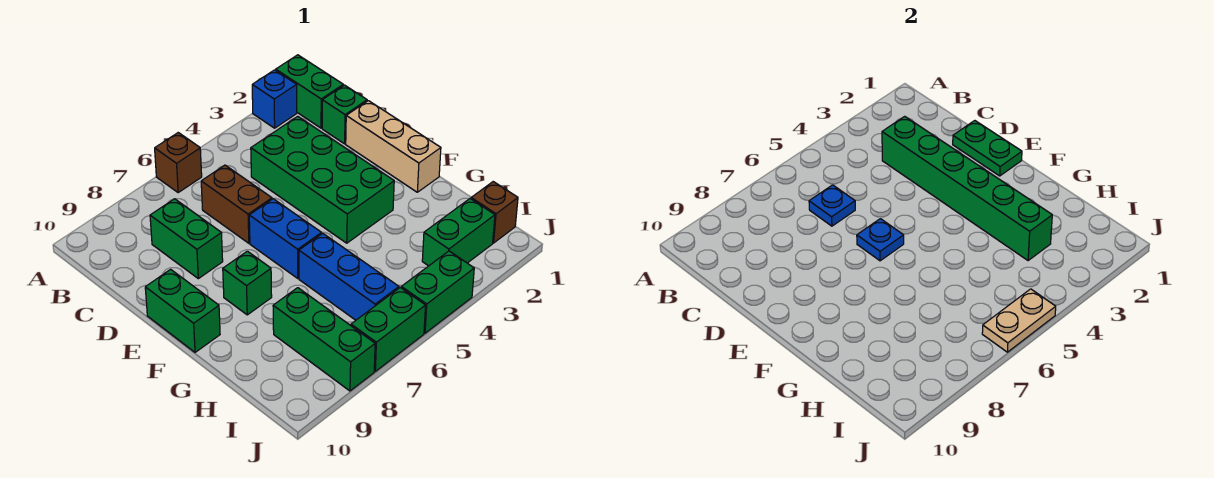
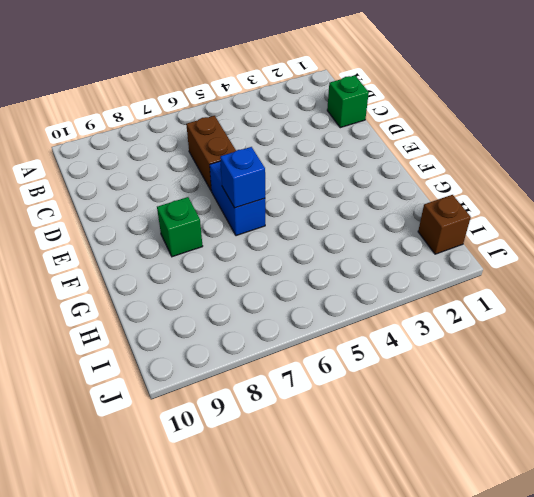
blue brick F6 level 2 -> blue brick A2 level 1
none -> green brick A1:B1 level 1
none -> brown brick A6 level 1
none -> green brick C3:F4 level 1

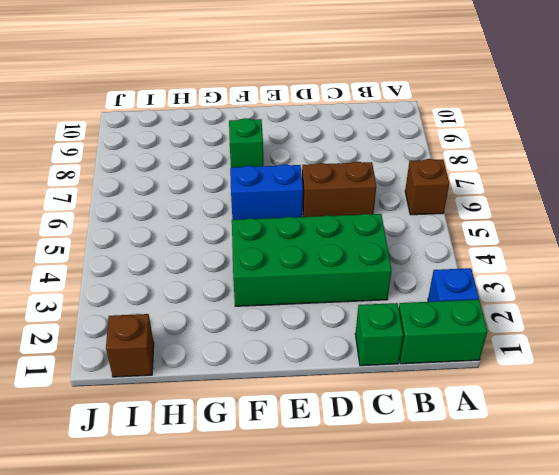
none -> green brick C8:D8 level 1
none -> tan brick D1:F1 level 1
none -> green brick E10:F10 level 1

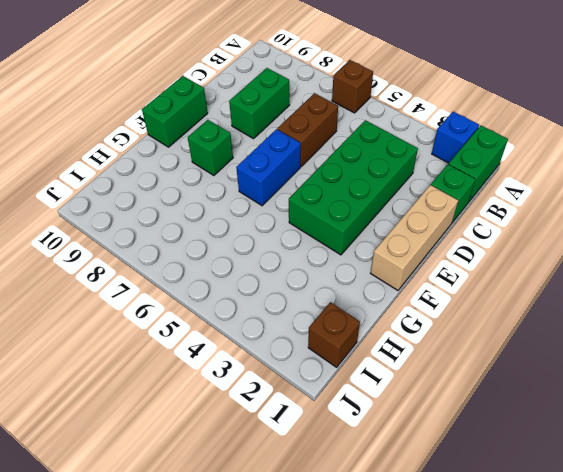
none -> blue brick G6:I6 level 1
none -> green brick H8:J8 level 1
none -> green brick I2:I3 level 1

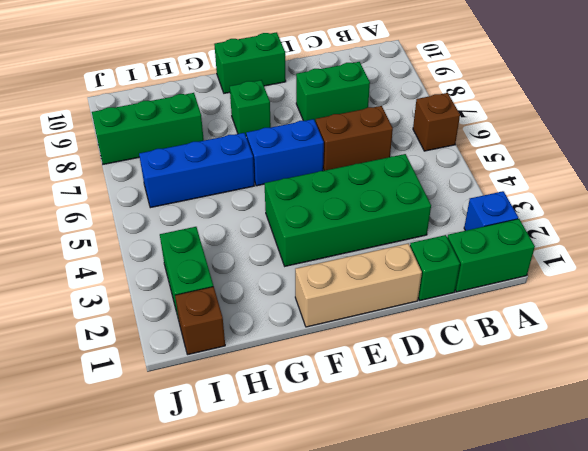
none -> green brick J4:J5 level 1
none -> green brick J6:J7 level 1
none -> green brick C3:H3 level 2

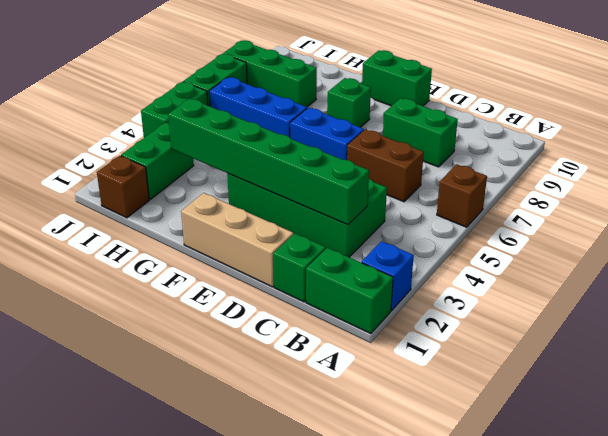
none -> blue plate C6 level 2
none -> green plate D1:E1 level 2
none -> blue plate E6 level 2

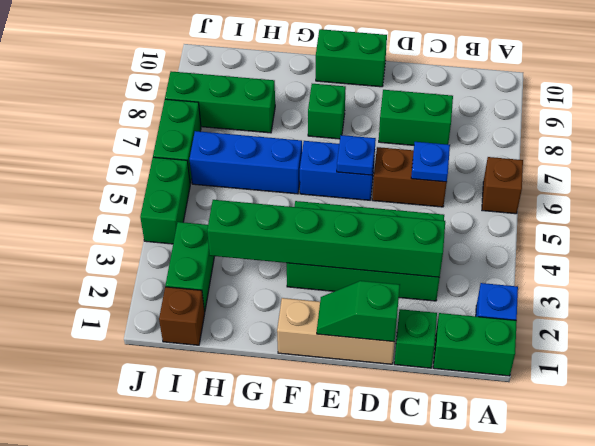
green slope D1:E1 level 2 top D -> green plate D1:E1 level 2
none -> tan plate J5:J6 level 2

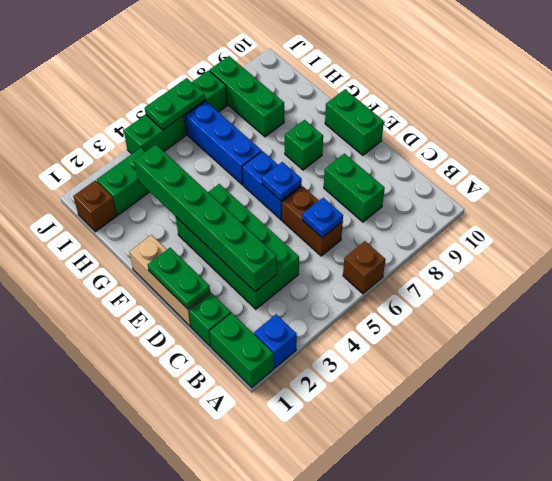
green plate J5:J6 level 2 -> tan plate J5:J6 level 2

